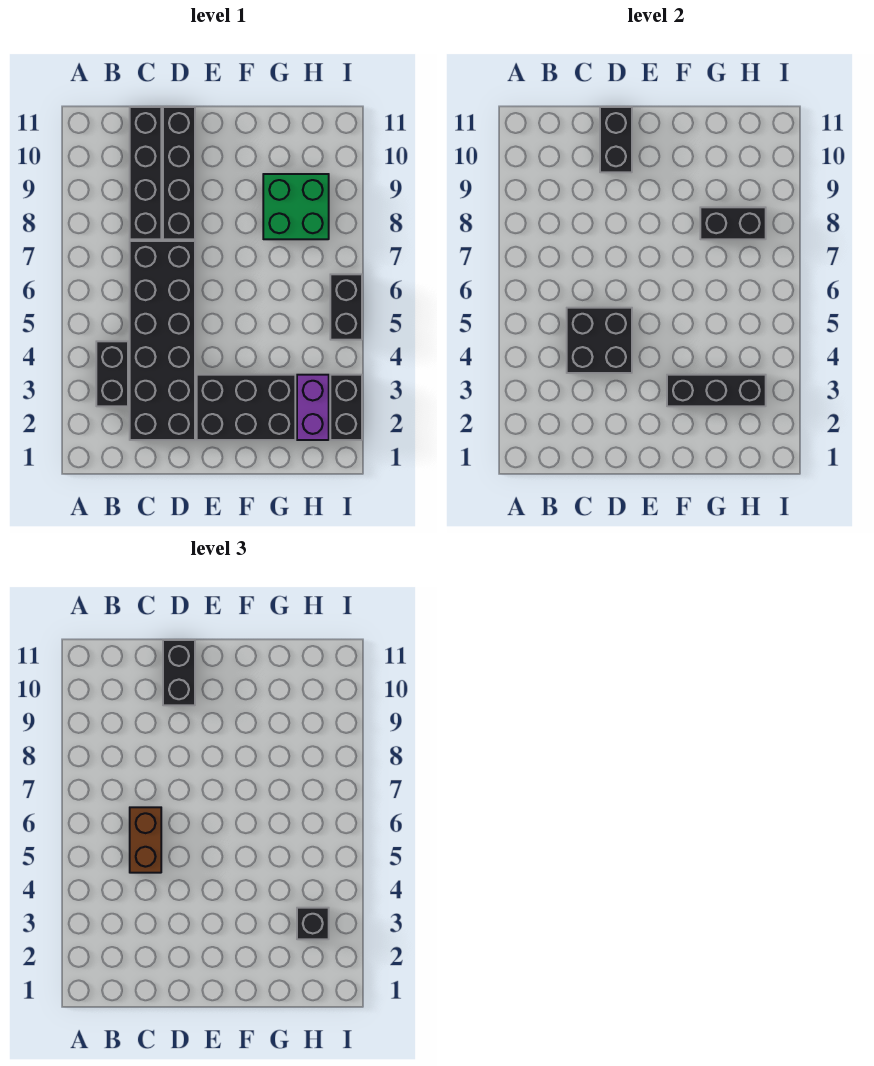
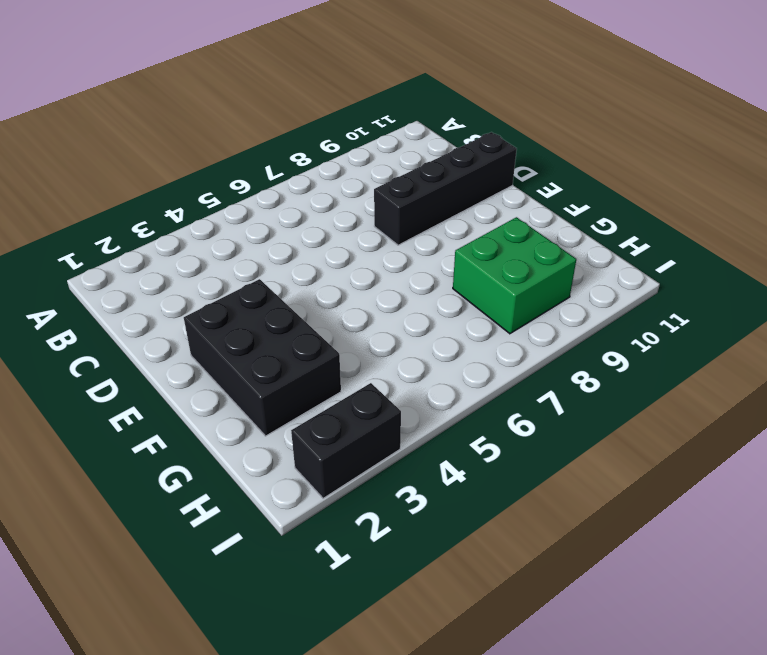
none -> black brick B3:B4 level 1
none -> black brick C2:D7 level 1
none -> black brick C8:C11 level 1

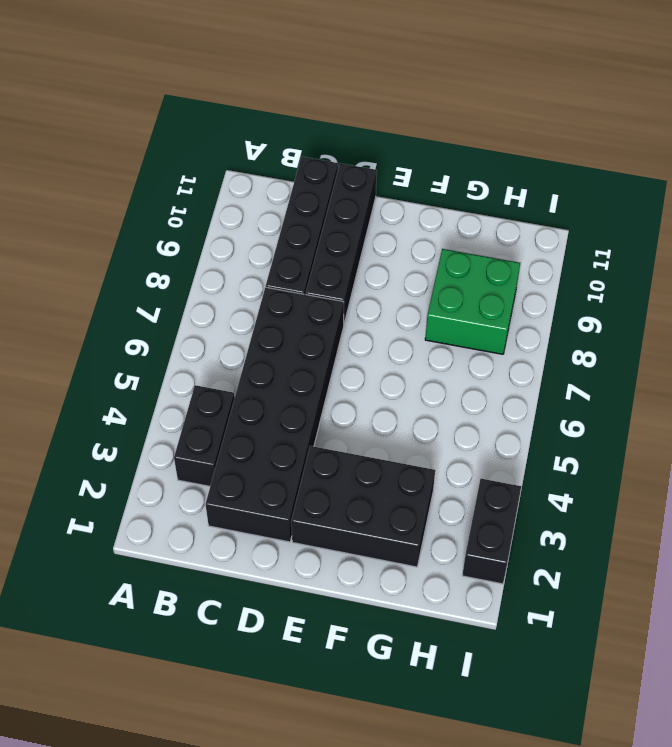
none -> purple brick H2:H3 level 1
none -> black brick I5:I6 level 1
none -> black brick C4:D5 level 2

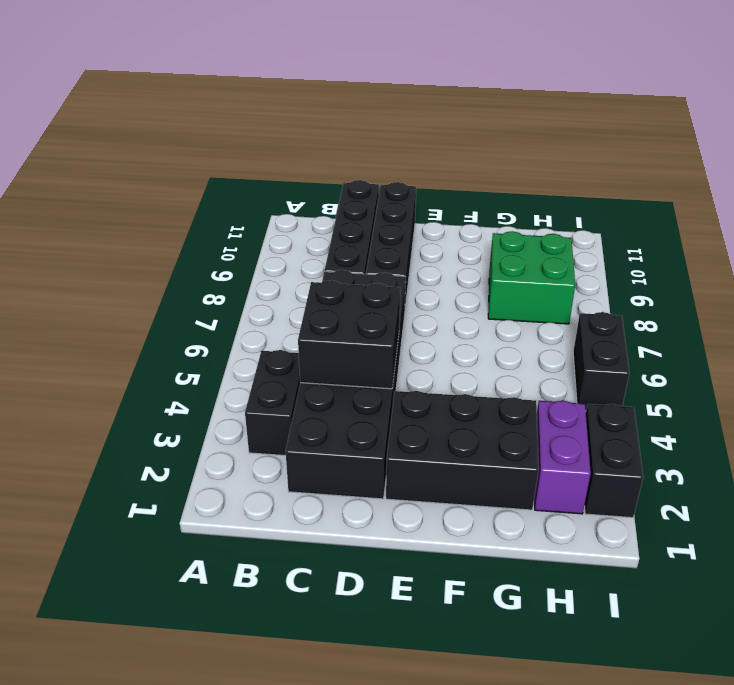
none -> black brick D10:D11 level 2
none -> black brick F3:H3 level 2
none -> black brick G8:H8 level 2

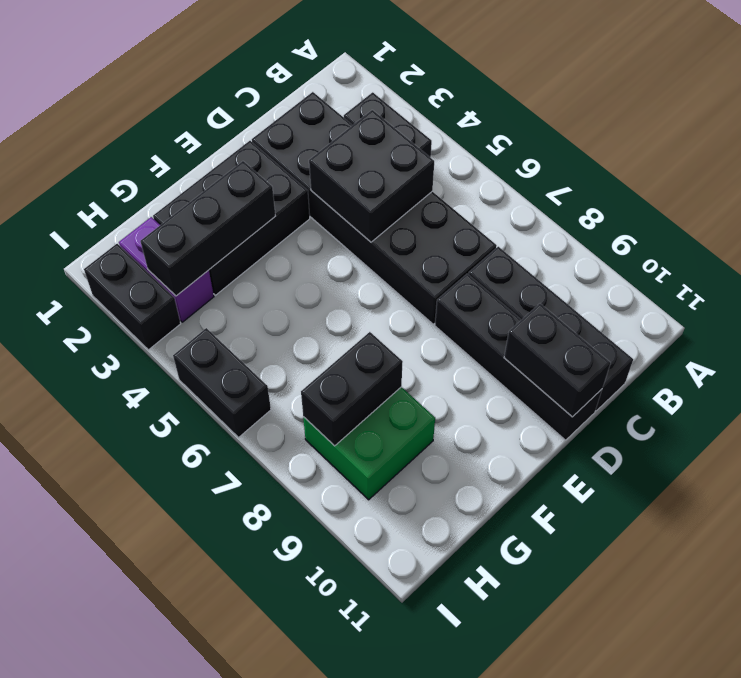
none -> brown brick C5:C6 level 3
none -> black brick D10:D11 level 3
none -> black brick H3 level 3

